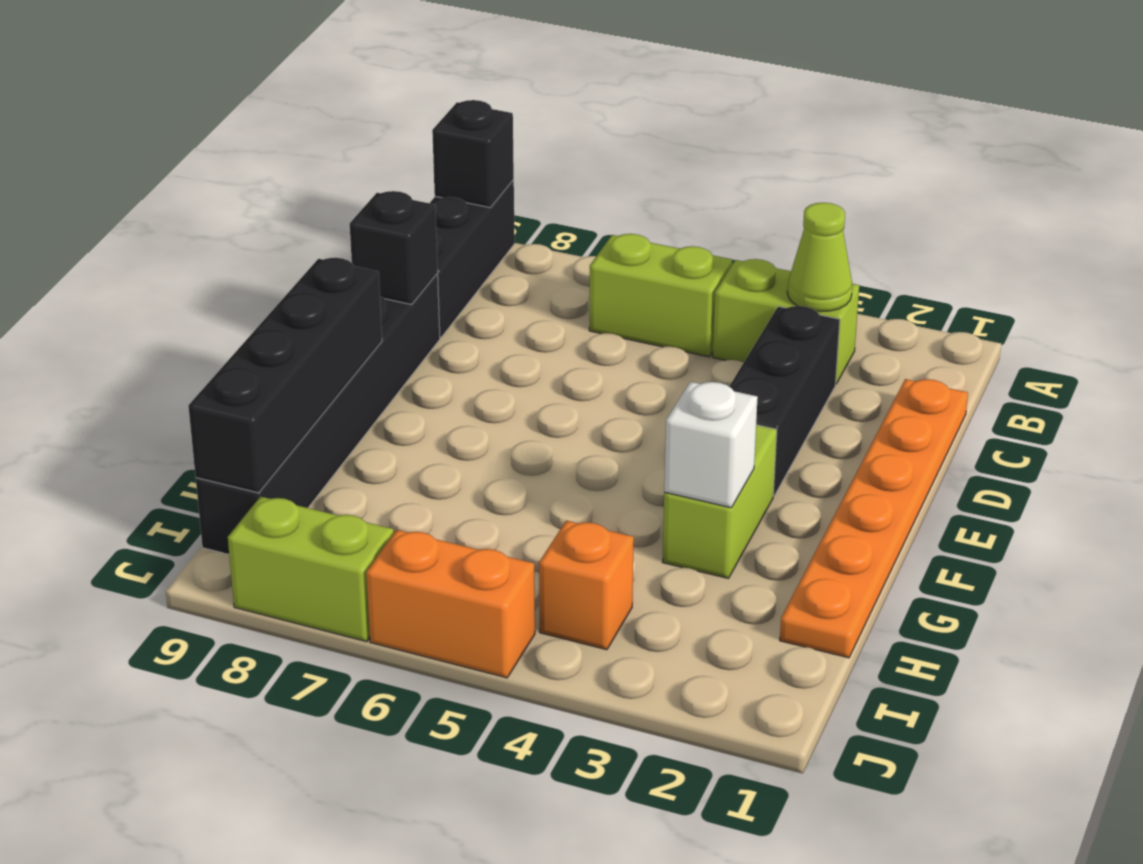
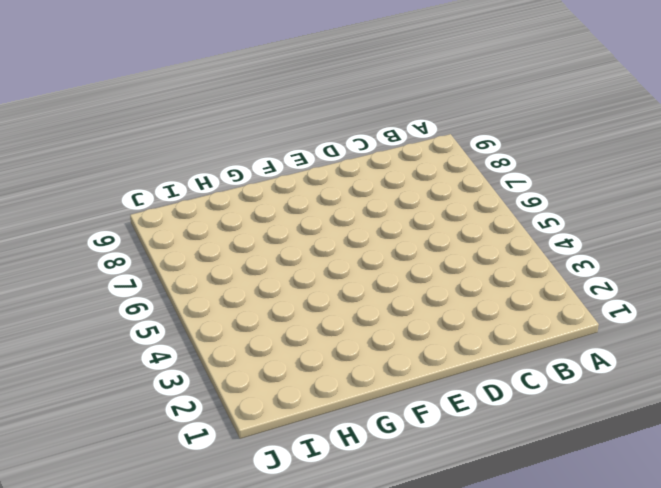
none -> black brick A9:C9 level 1
none -> lime brick B3:B4 level 1
none -> lime brick B5:B6 level 1

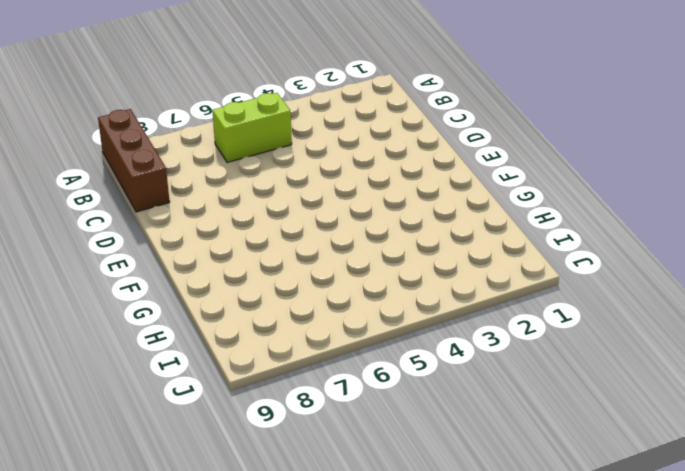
brown brick A9:C9 level 1 -> black brick A9:C9 level 1
none -> lime brick B3:B4 level 1
none -> orange plate C1:H1 level 1
none -> black brick C3:E3 level 1

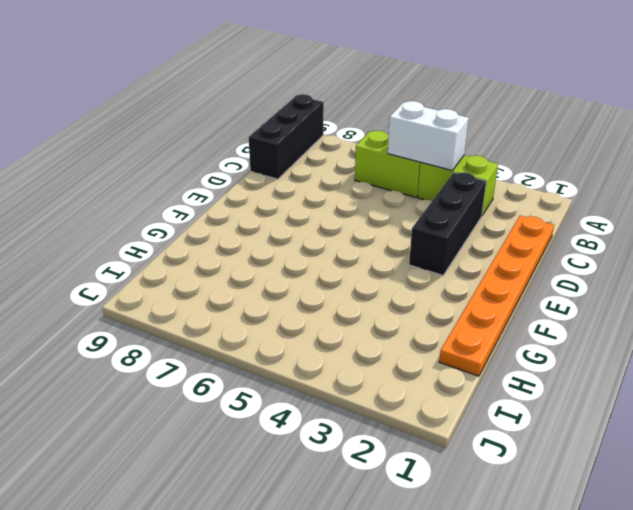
white brick B4:B5 level 2 -> none
none -> black brick D9:I9 level 1
none -> lime brick F3:G3 level 1
none -> orange brick I4 level 1

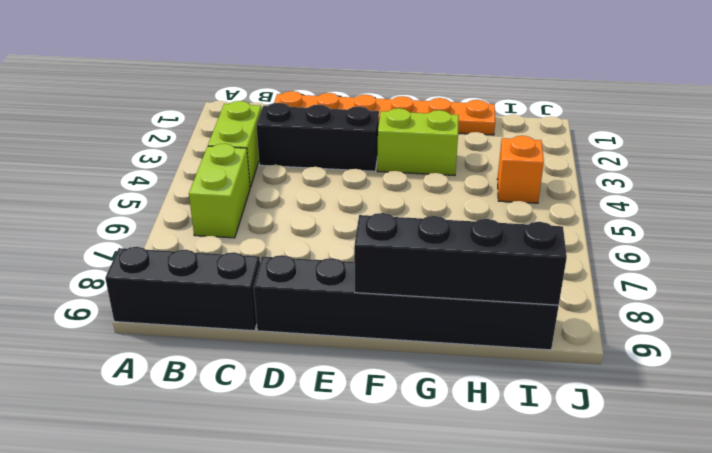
none -> orange brick J5:J6 level 1
none -> lime brick J7:J8 level 1
none -> black brick A9 level 2

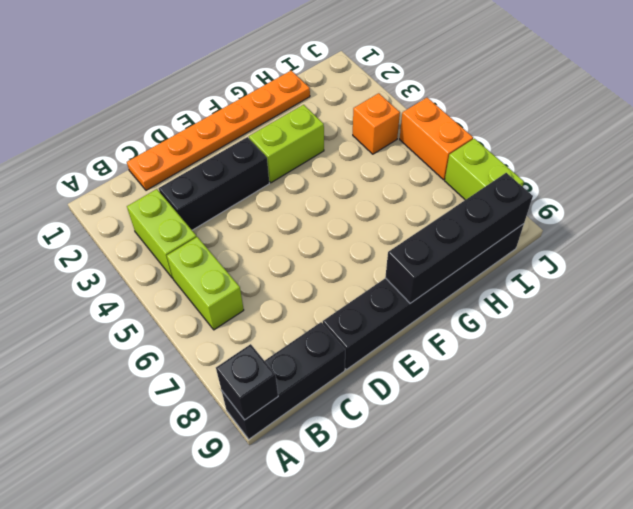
none -> lime cone B3 level 2
none -> black brick D9 level 2
none -> white brick G3 level 2

